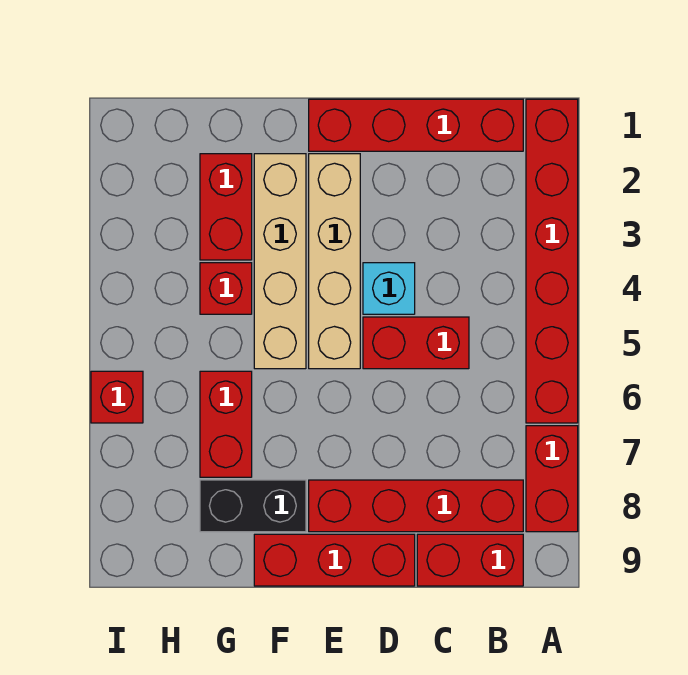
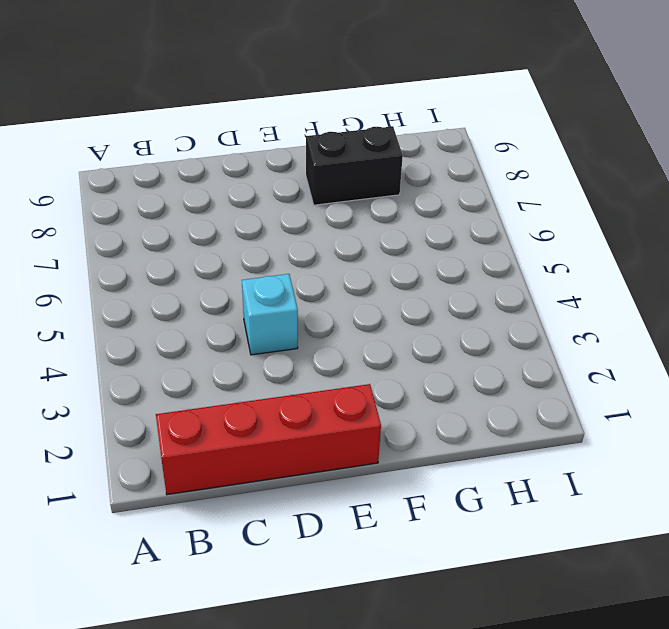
none -> red brick A1:A6 level 1
none -> red brick A7:A8 level 1
none -> red brick B8:E8 level 1

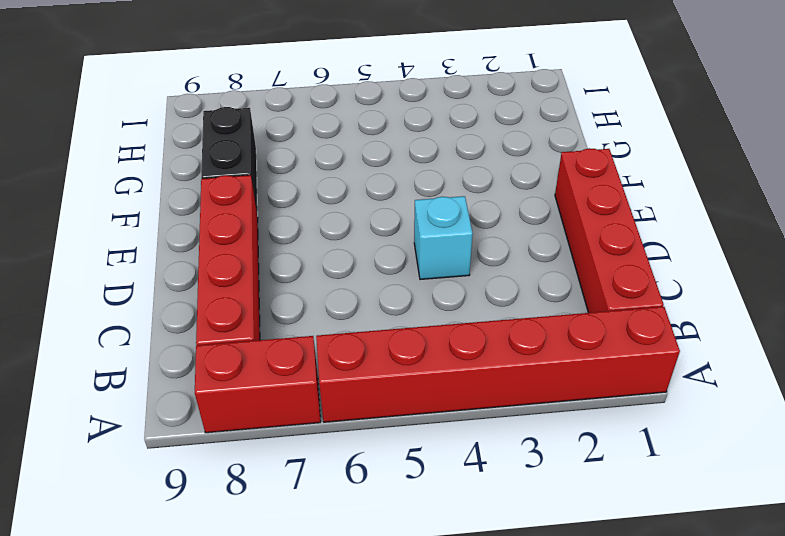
none -> red brick B9:C9 level 1
none -> red brick C5:D5 level 1
none -> red brick D9:F9 level 1

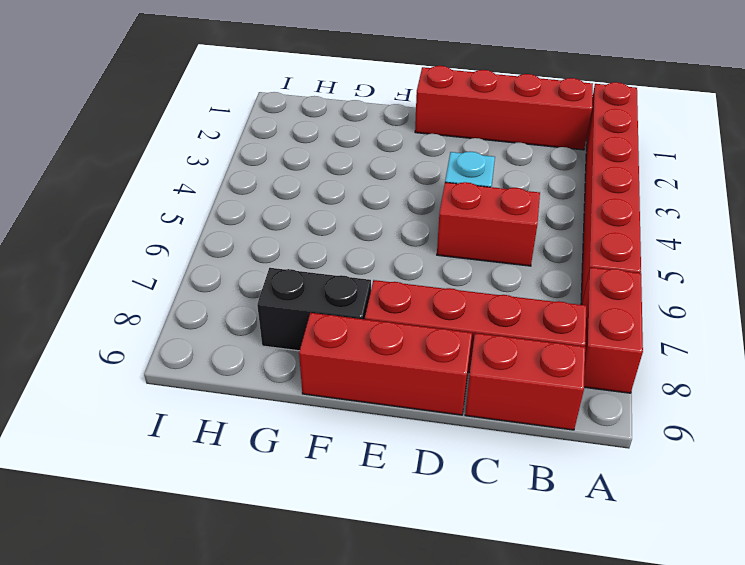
none -> tan brick E2:E5 level 1
none -> tan brick F2:F5 level 1
none -> red brick G2:G3 level 1

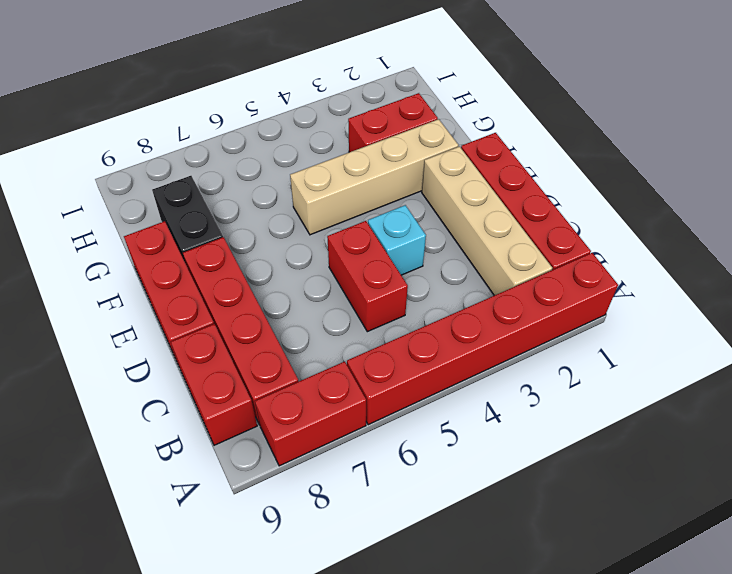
tan brick B2:E2 level 1 -> tan brick E2:E5 level 1
none -> red brick G4 level 1
none -> red brick G6:G7 level 1
none -> red brick I6 level 1

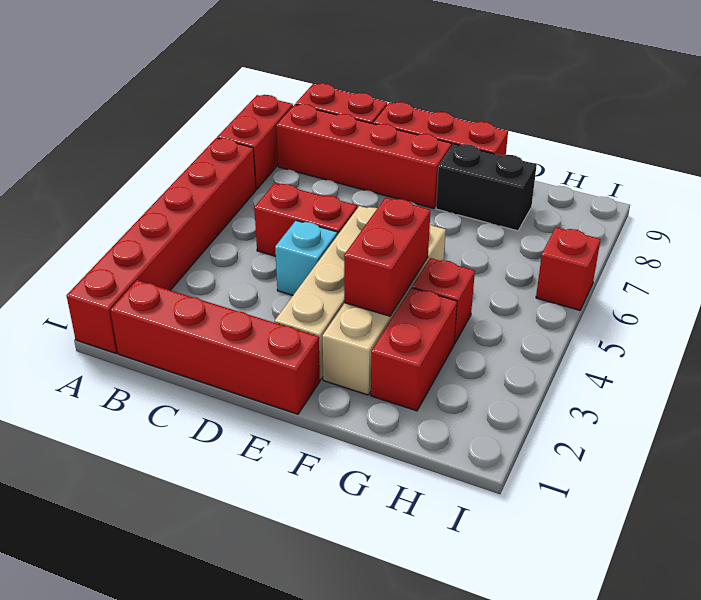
red brick F3:F4 level 2 -> red brick G6:G7 level 1

